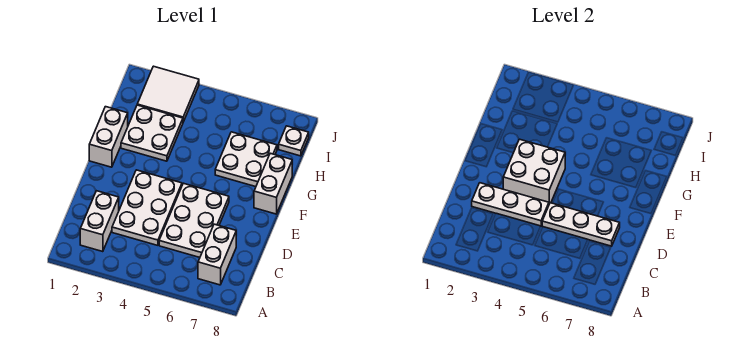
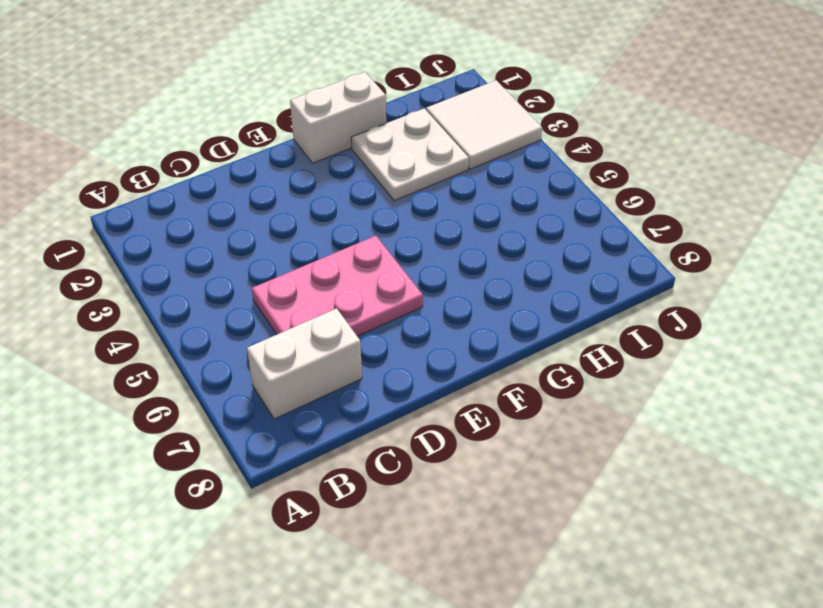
pink plate C5:E6 level 1 -> white plate C5:E6 level 1
none -> white brick B2:C2 level 1
none -> white plate C3:E4 level 1
none -> white brick F8:G8 level 1

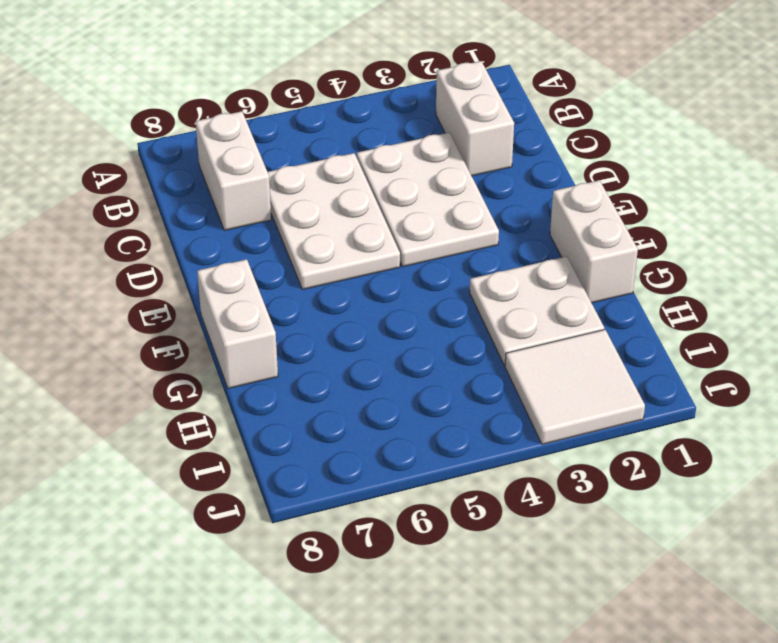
none -> white plate G6:H7 level 1
none -> white plate I8 level 1
none -> white plate D2:D4 level 2

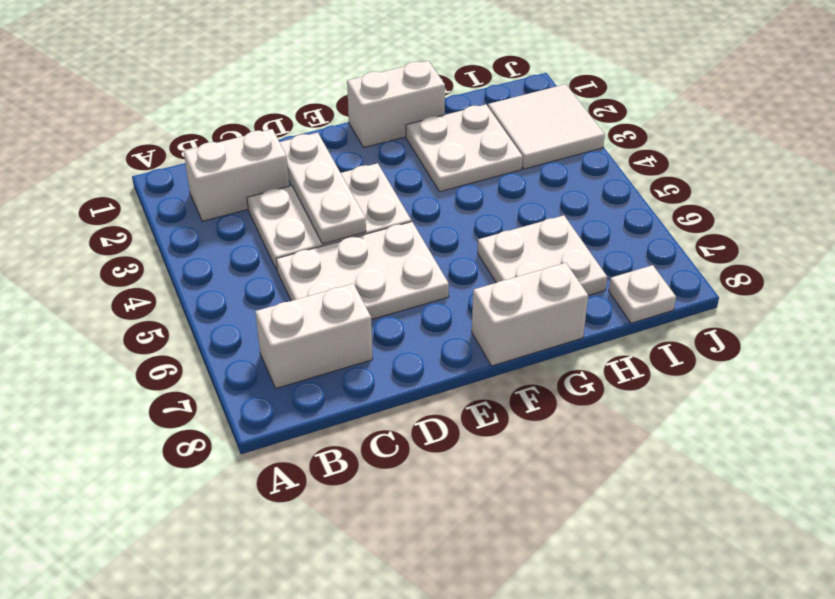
none -> white plate D5:D7 level 2
none -> white brick E3:F4 level 2

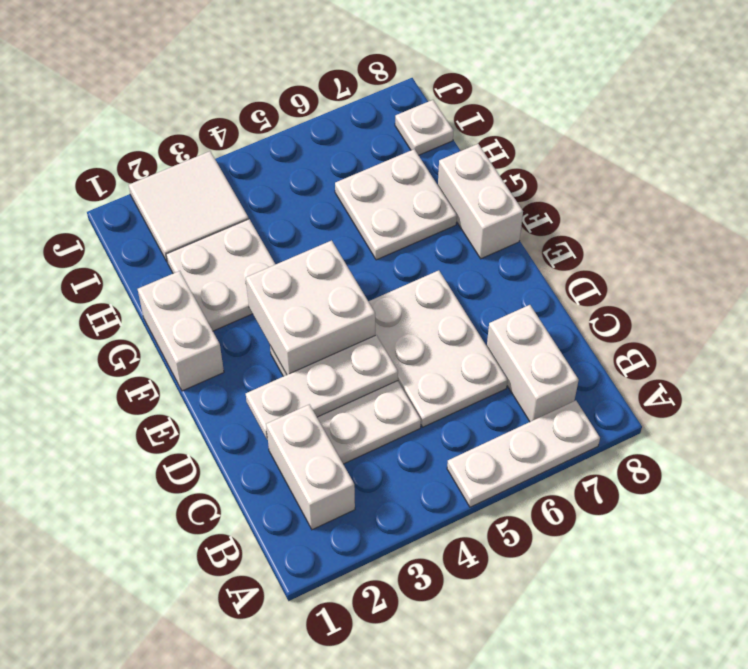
white plate A5:A7 level 1 -> white plate D5:D7 level 2

